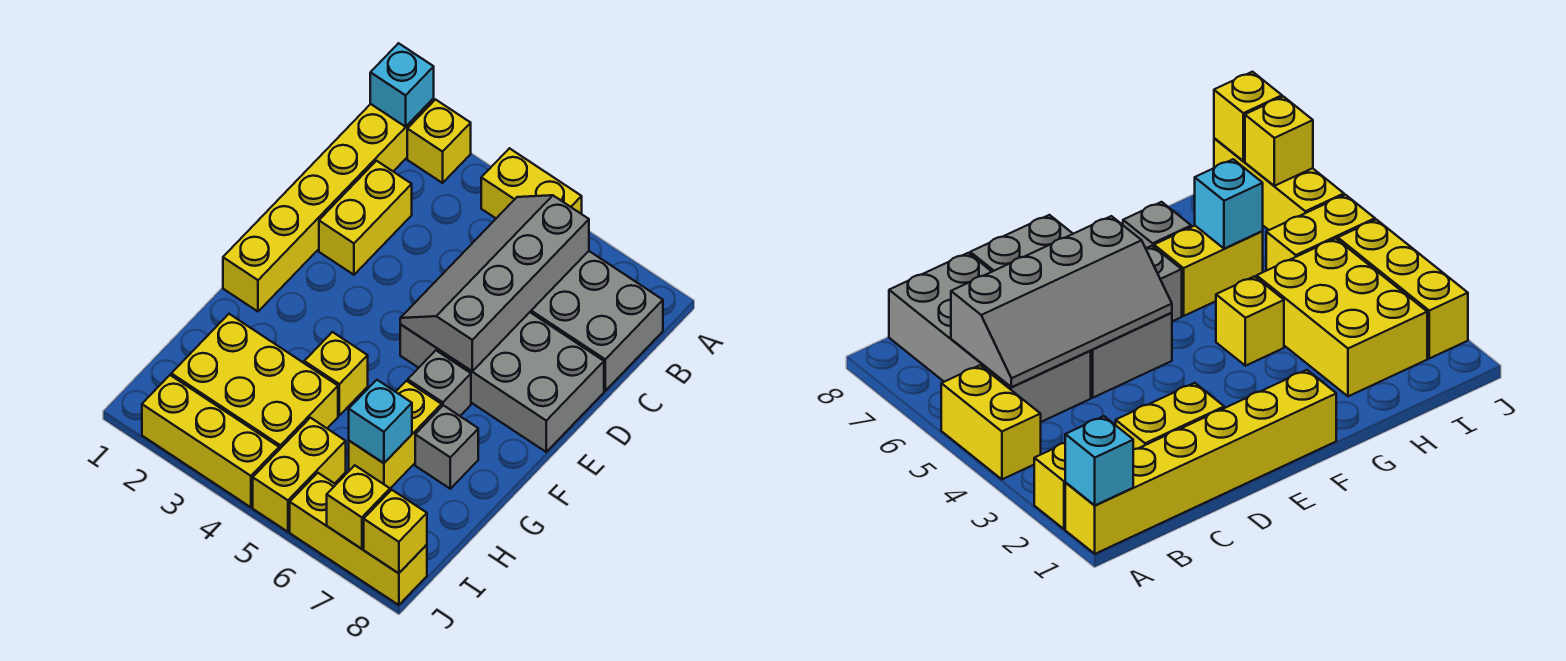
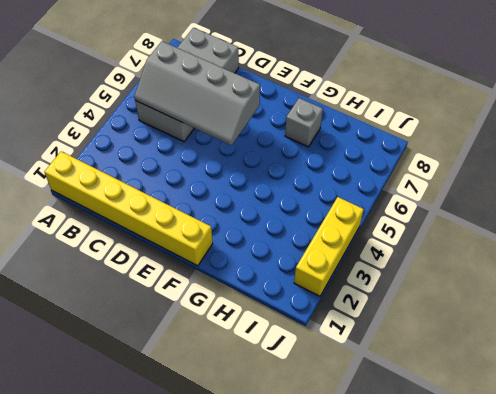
none -> yellow brick A2 level 1
none -> yellow brick A4:A5 level 1
none -> yellow brick C2:D2 level 1

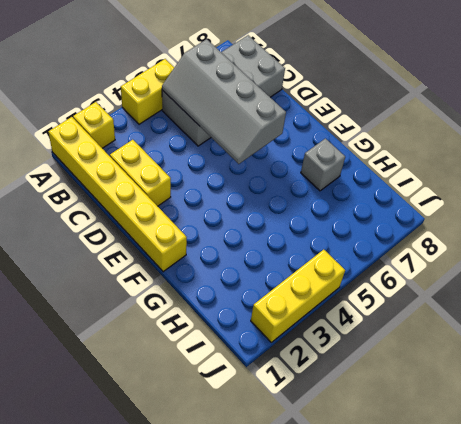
none -> grey brick D5:E8 level 1
none -> grey brick F6 level 1
none -> yellow brick G4 level 1

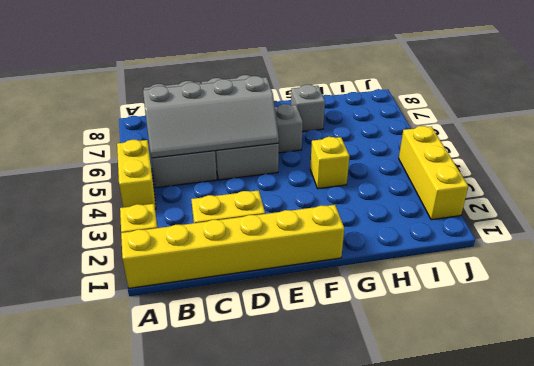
none -> yellow brick G6:H6 level 1
none -> yellow brick H2:I4 level 1
none -> yellow brick I5:J5 level 1

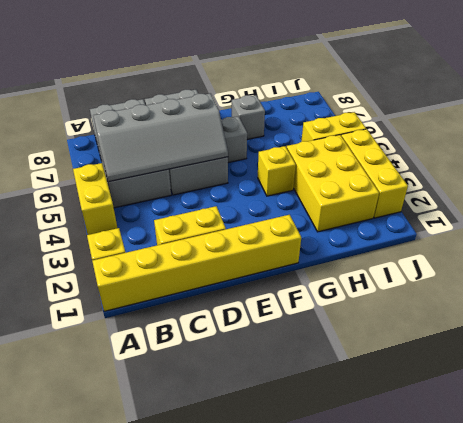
none -> yellow brick G6:H6 level 1
none -> yellow brick J6:J8 level 1
none -> cyan brick A1 level 2

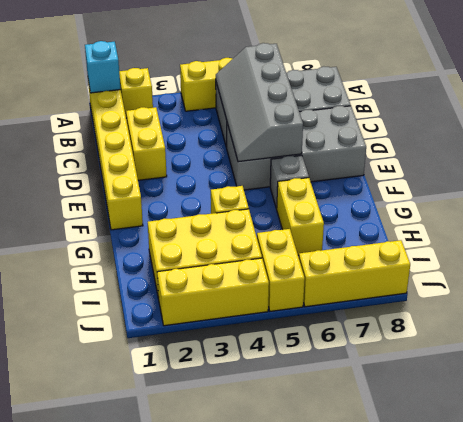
none -> grey brick G7 level 1
none -> cyan brick H6 level 2
none -> yellow brick J7 level 2

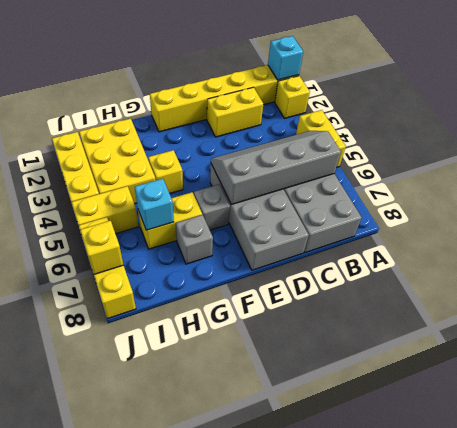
none -> yellow brick J8 level 2

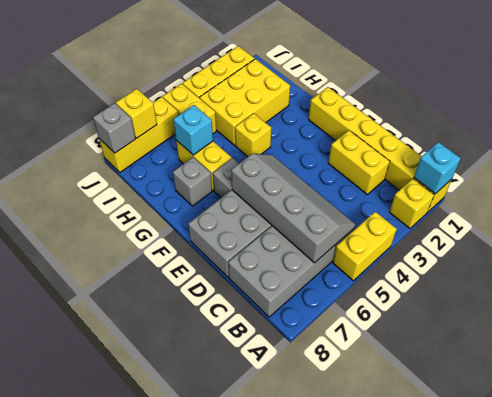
grey brick J8 level 2 -> yellow brick J8 level 2

